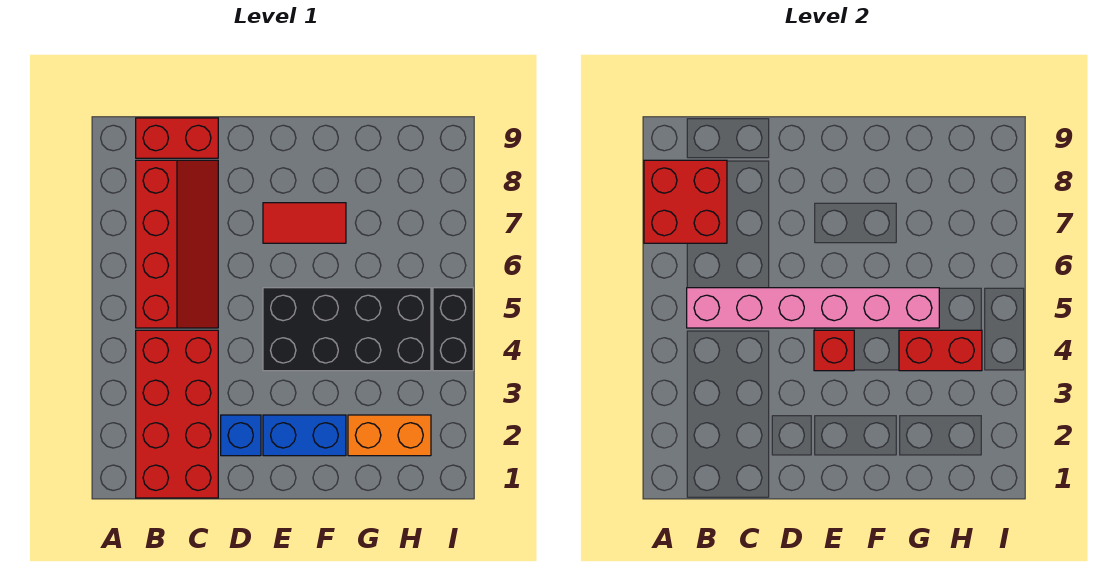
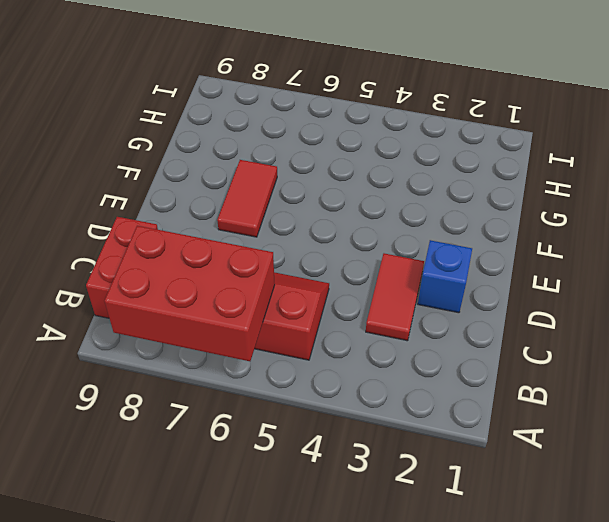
red brick A6:B8 level 2 -> red brick A7:B8 level 2
red tile C3:D3 level 1 -> red brick B1:C4 level 1
none -> blue brick E2:F2 level 1
none -> black brick E4:H5 level 1
none -> orange brick G2:H2 level 1

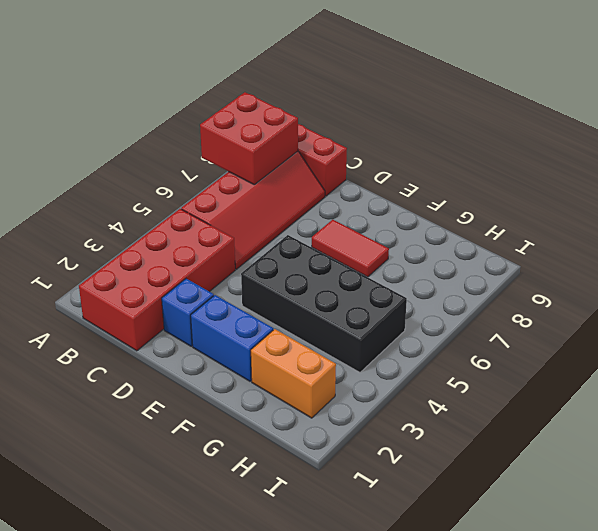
none -> black brick I4:I5 level 1
none -> pink brick B5:G5 level 2
none -> red brick E4 level 2

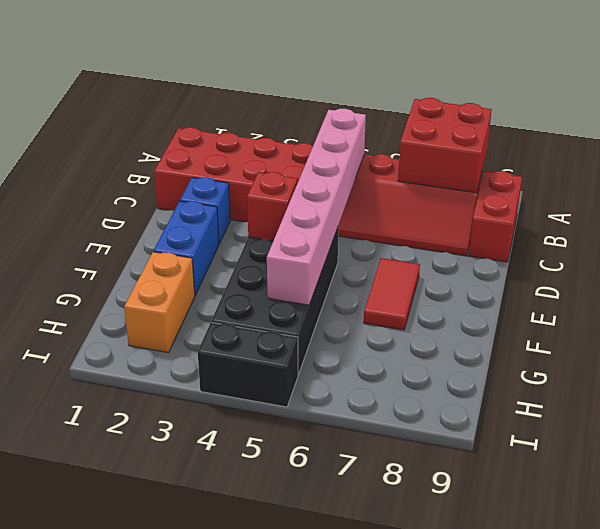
none -> red brick G4:H4 level 2

